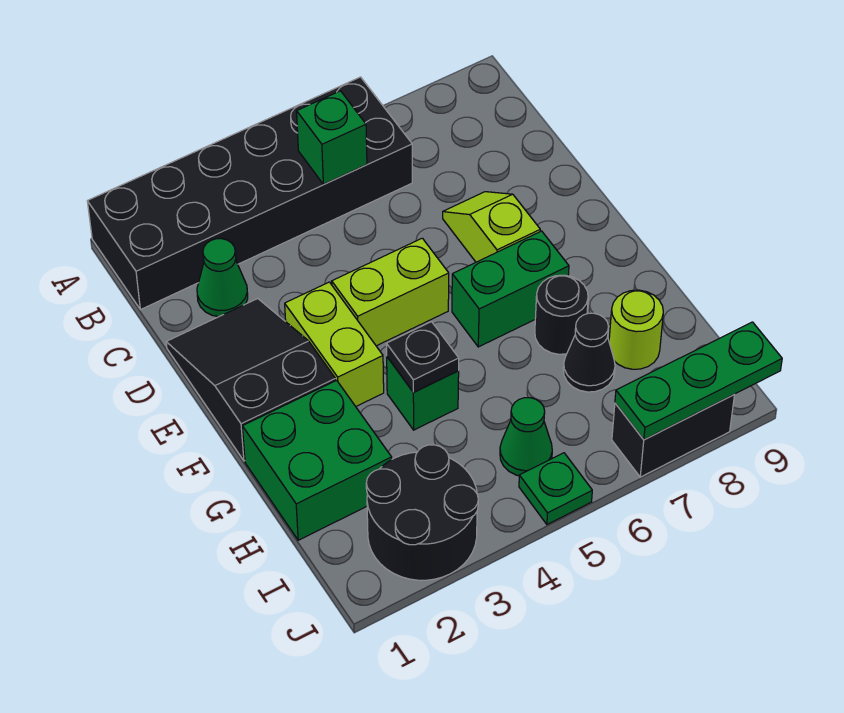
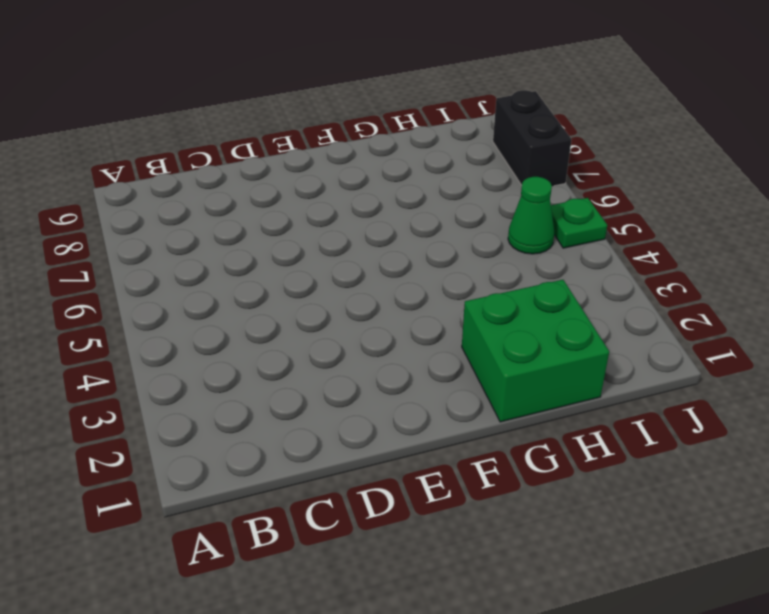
none -> black brick A1:B6 level 1
none -> green cone C2 level 1
none -> black slope D1:F2 level 1 top F

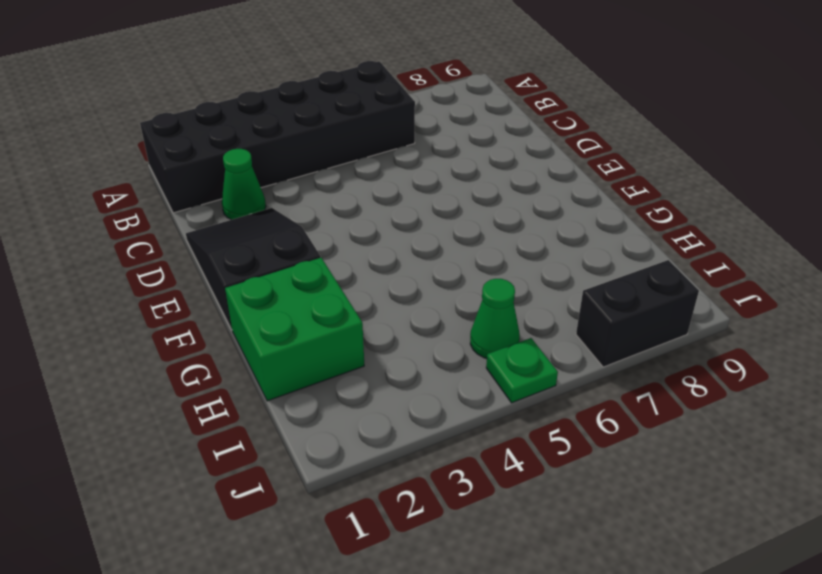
none -> lime slope D7:E7 level 1 top E
none -> lime brick E3:F3 level 1
none -> lime brick E4:E5 level 1

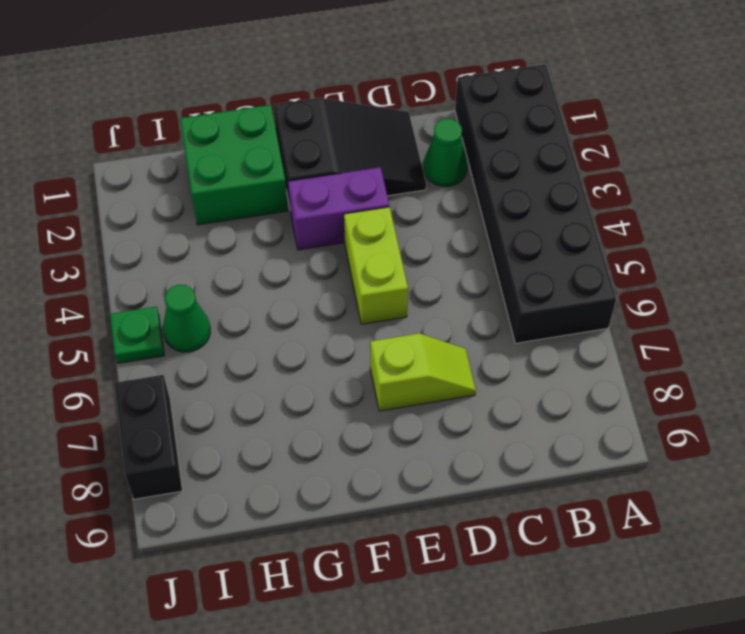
purple brick E3:F3 level 1 -> lime brick E3:F3 level 1
none -> green brick F6:F7 level 1
none -> green brick G4 level 1
none -> black round brick G7 level 1

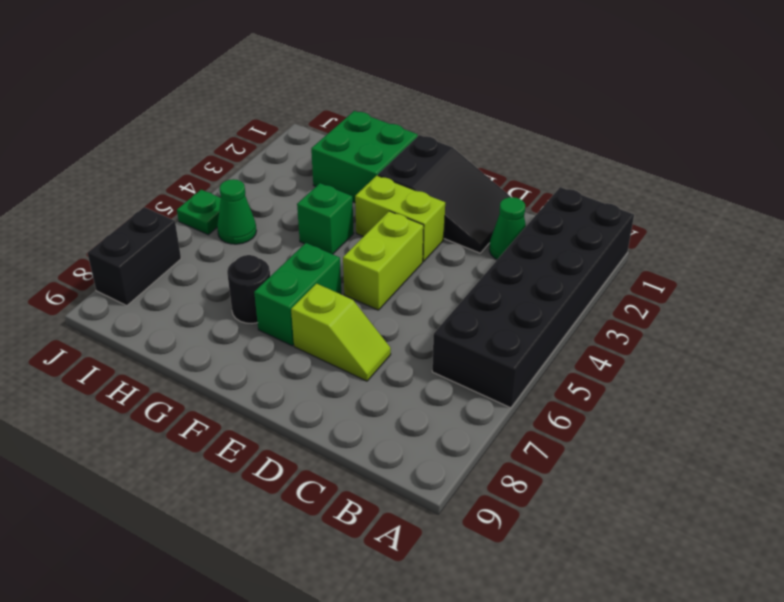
none -> black cone H7 level 1
none -> lime round brick H8 level 1
none -> black round brick I2:J3 level 1

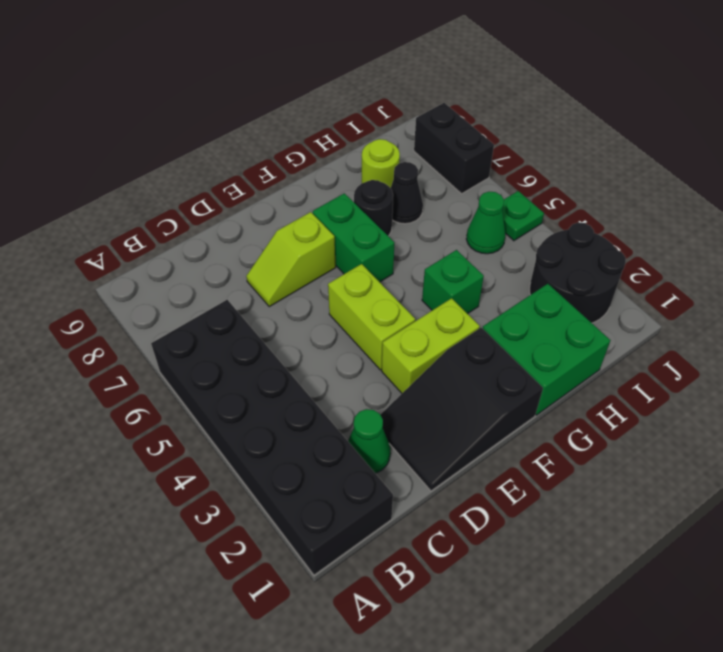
none -> green brick B5 level 2
none -> black plate G4 level 2
none -> green plate J7:J9 level 2

